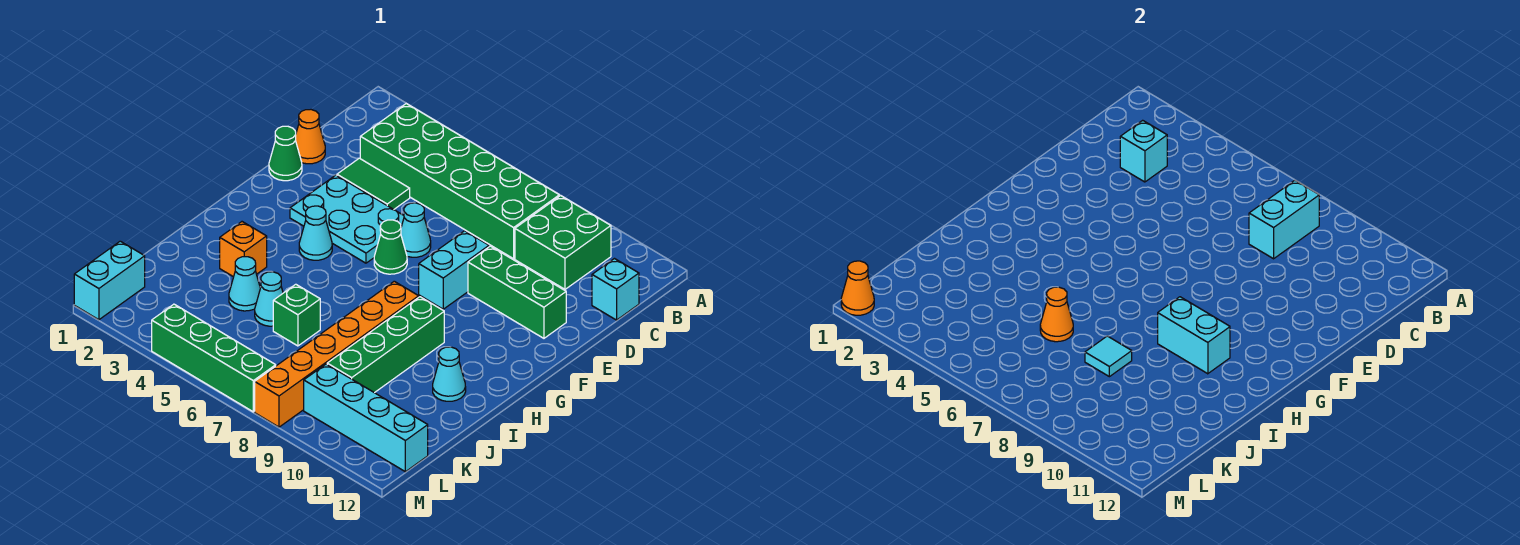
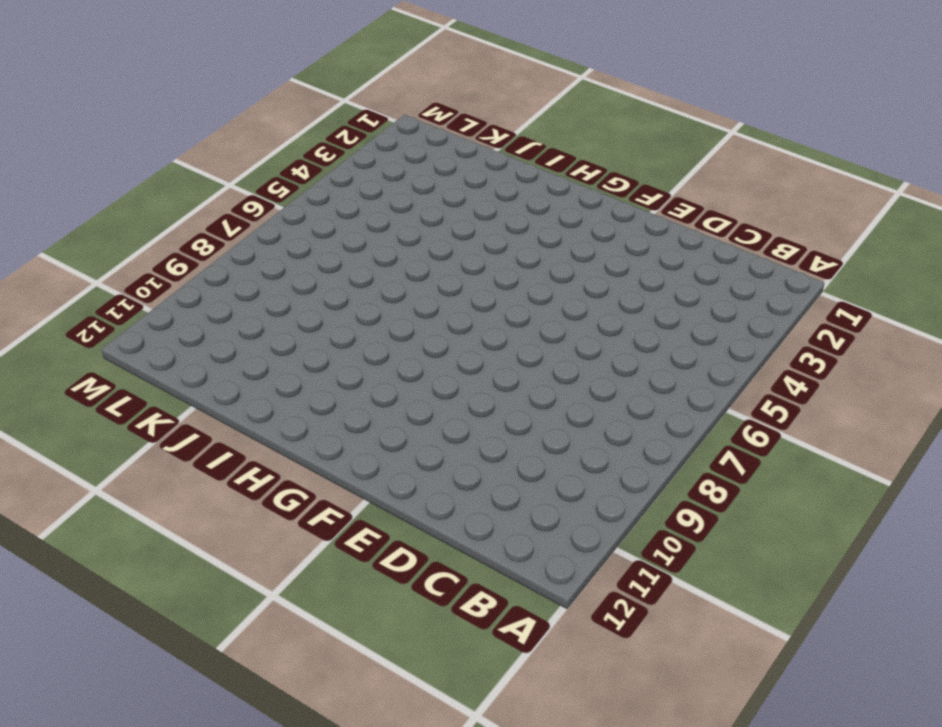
none -> green brick B3:C8 level 1
none -> green brick B9:C10 level 1
none -> cyan brick C12 level 1

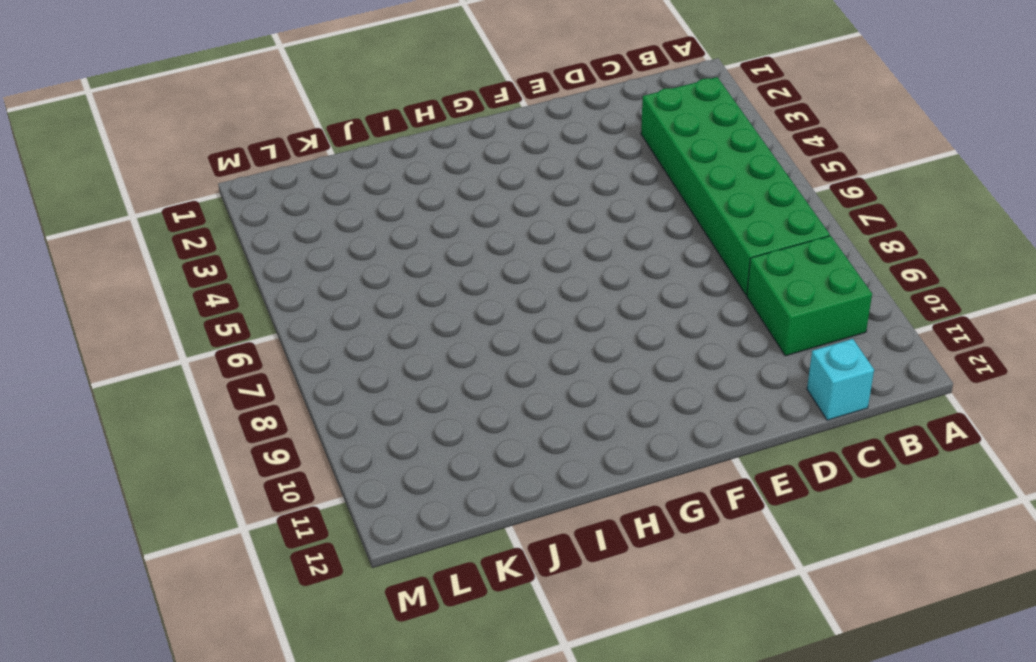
none -> orange cone D1 level 1
none -> green tile D3:D4 level 1
none -> green cone E1 level 1

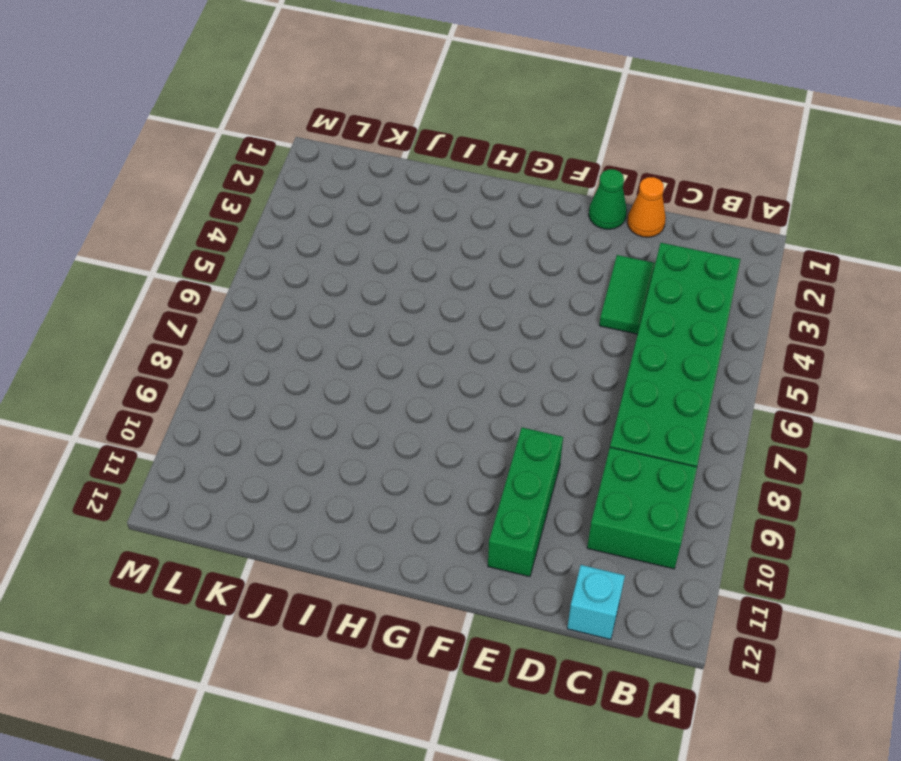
none -> cyan plate E3:F5 level 1
none -> cyan cone E6 level 1
none -> cyan brick E8:F8 level 1

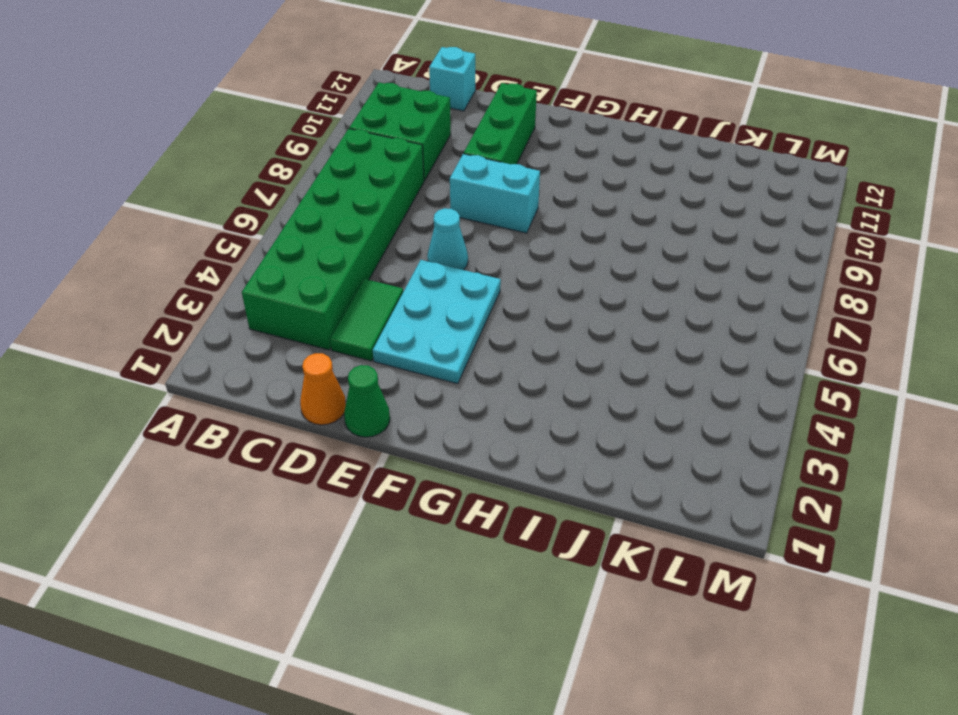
none -> green cone F6 level 1
none -> cyan cone G4 level 1
none -> orange brick H8:M8 level 1

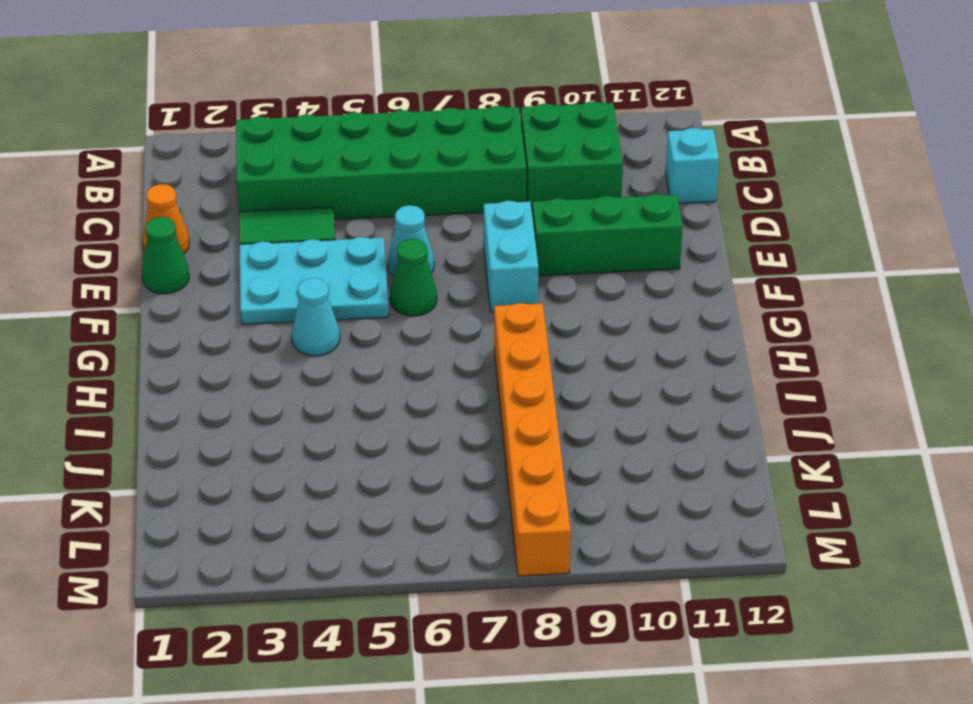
none -> green brick H9:K9 level 1
none -> orange brick I3 level 1
none -> cyan cone I11 level 1

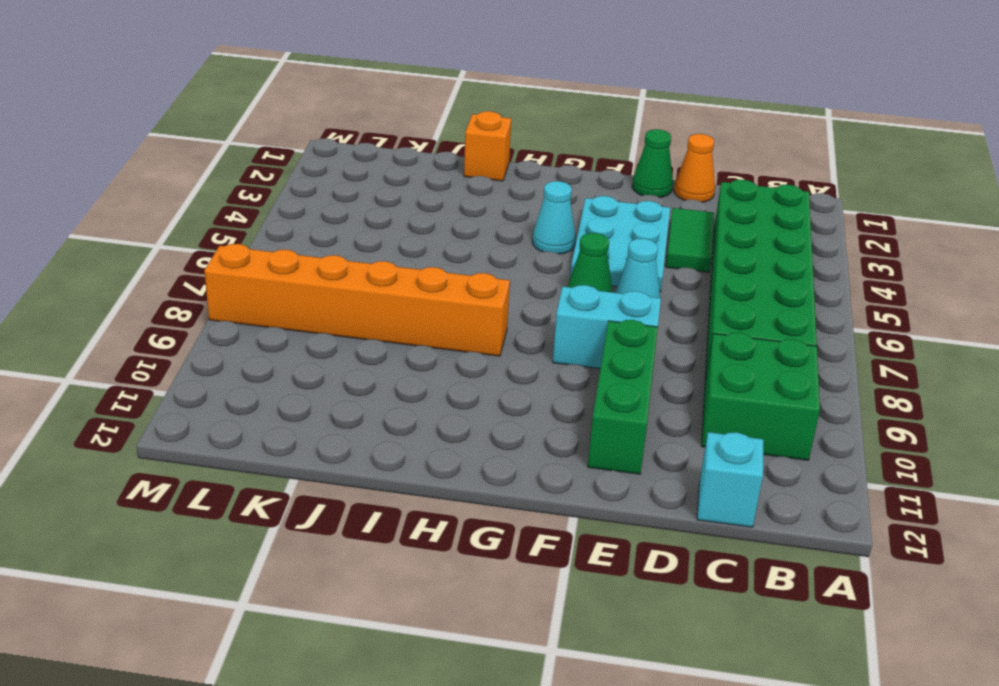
orange brick I1 level 1 -> orange brick I3 level 1
none -> green brick H9:K9 level 1
none -> cyan cone I11 level 1
none -> cyan cone J4 level 1

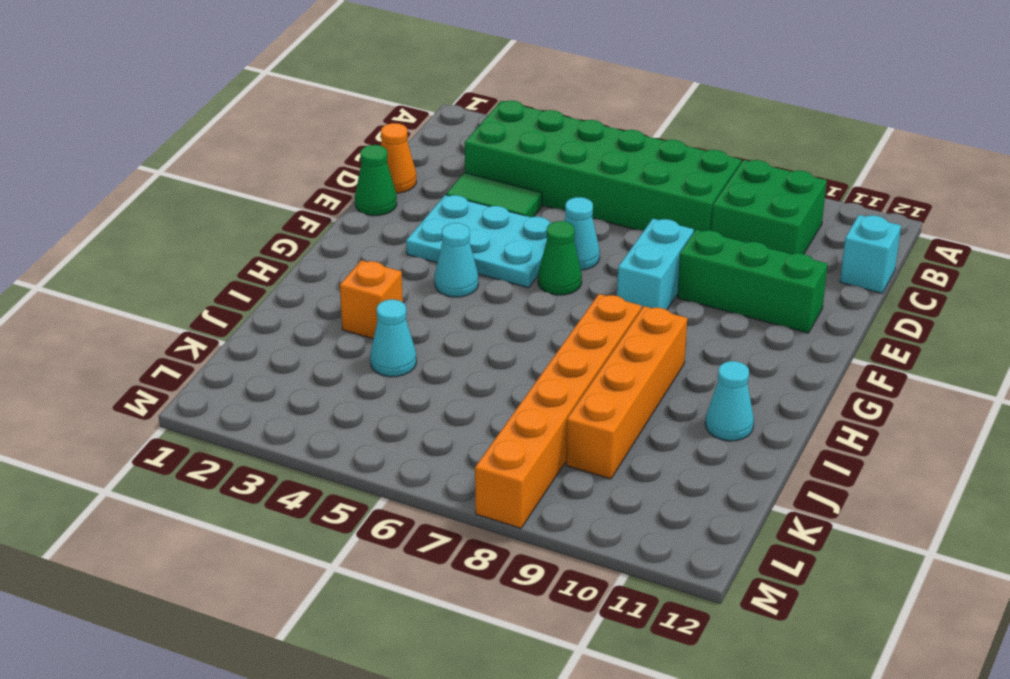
orange brick H9:K9 level 1 -> green brick H9:K9 level 1
none -> cyan cone J5 level 1
none -> green brick J6 level 1
none -> cyan brick L1:M1 level 1

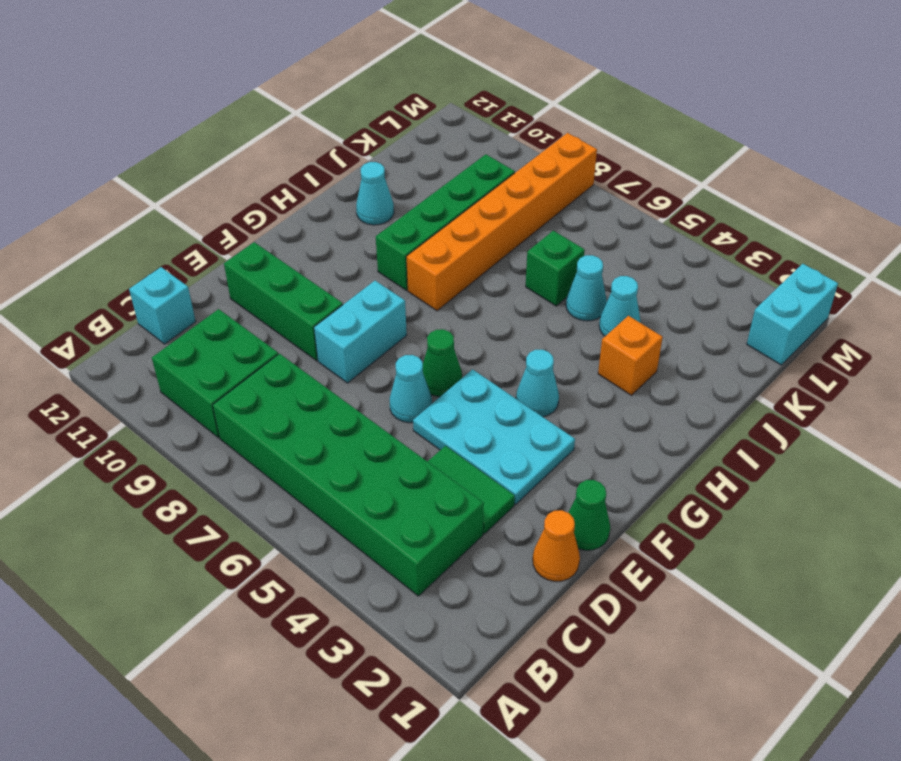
none -> cyan brick L9:L12 level 1
none -> green brick M4:M7 level 1
none -> cyan brick B8:C8 level 2

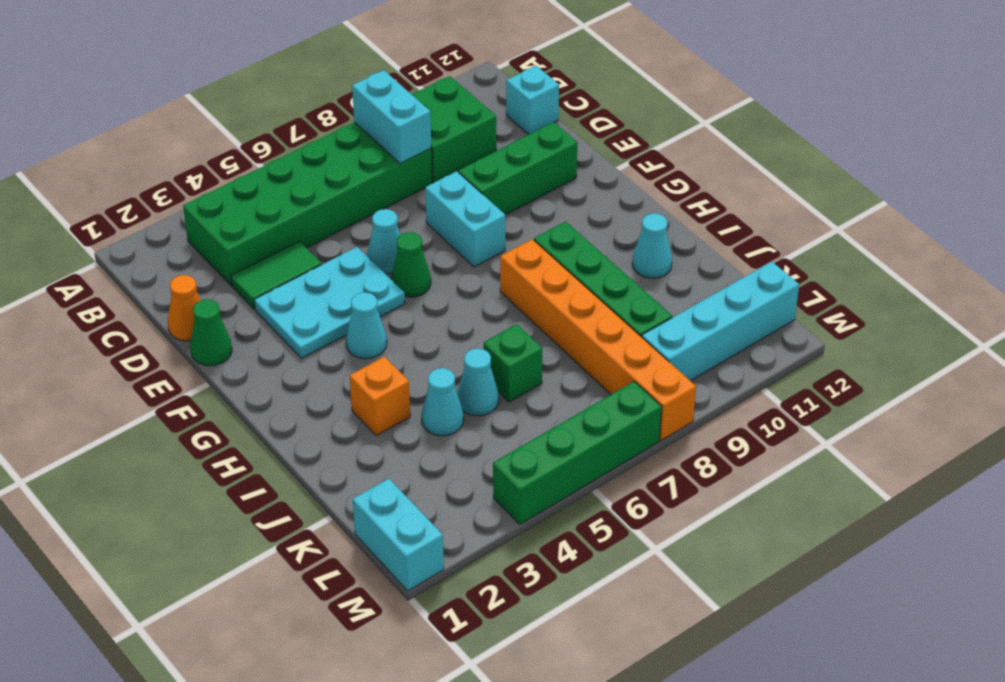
none -> cyan brick C3 level 2
none -> cyan brick H9:H10 level 2
none -> orange cone J6 level 2

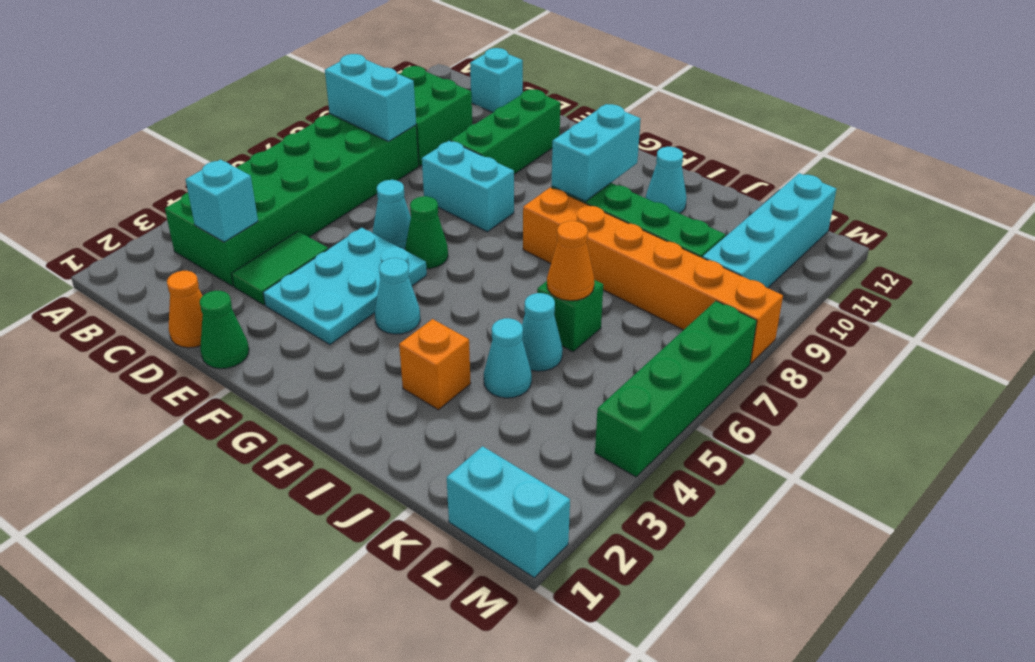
none -> cyan tile J8 level 2
none -> orange cone M1 level 2

